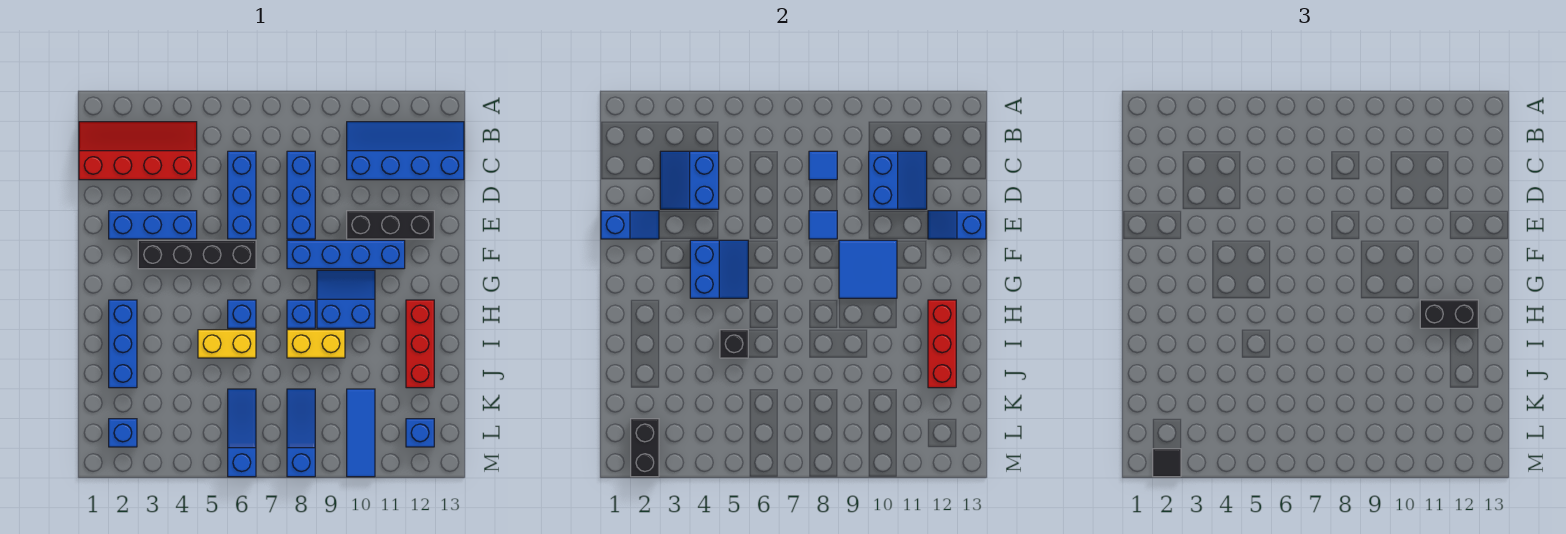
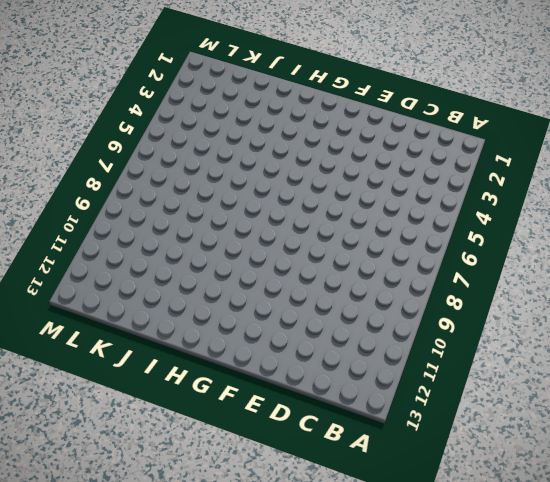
none -> red slope B1:C4 level 1 top C
none -> blue slope B10:C13 level 1 top C
none -> blue brick C6:E6 level 1
none -> blue brick C8:E8 level 1

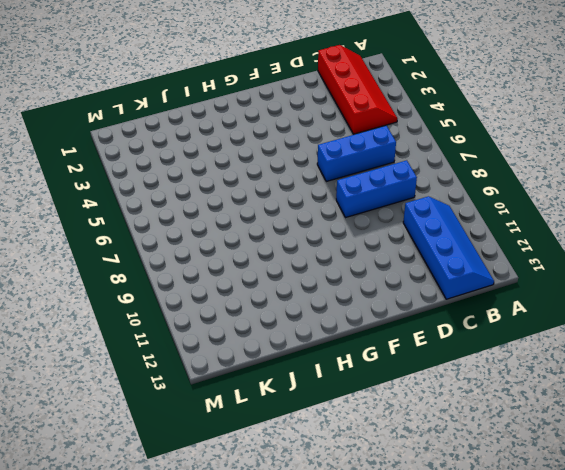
none -> blue brick E2:E4 level 1
none -> black brick E10:E12 level 1
none -> black brick F3:F6 level 1
none -> blue brick F8:F11 level 1

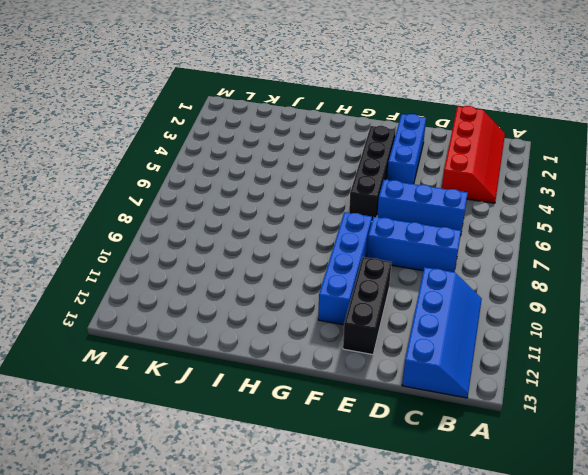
none -> blue slope G9:H10 level 1 top H
none -> blue brick H2:J2 level 1
none -> blue brick H6 level 1
none -> blue brick H8 level 1

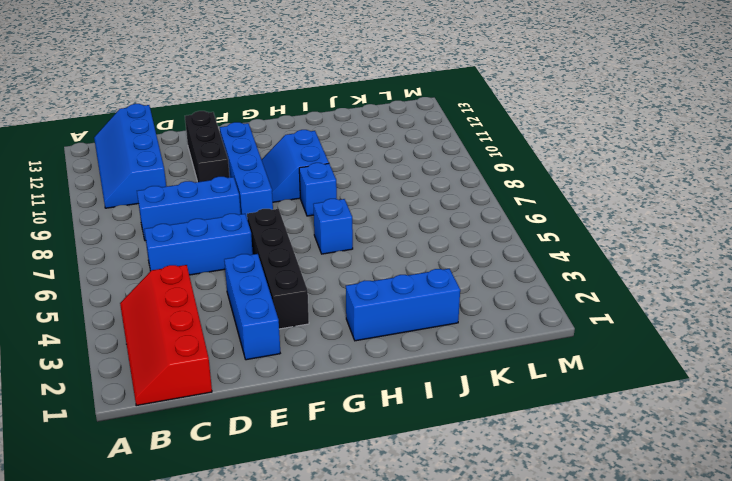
none -> red brick H12:J12 level 1
none -> yellow brick I5:I6 level 1
none -> yellow brick I8:I9 level 1
none -> blue slope K6:M6 level 1 top M

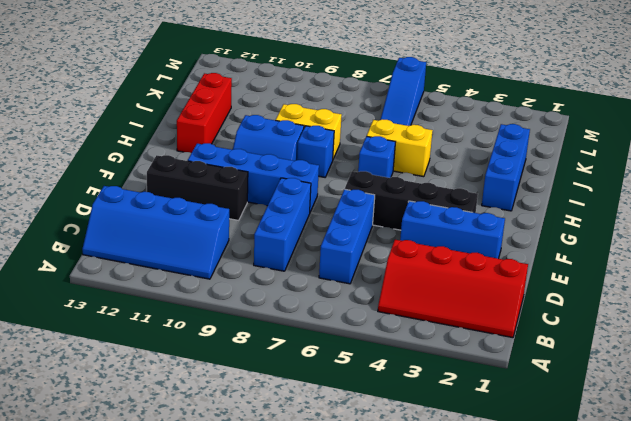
none -> blue slope K8:M8 level 1 top M
none -> blue tile K10:M10 level 1
none -> blue brick L2 level 1
none -> blue brick L12 level 1

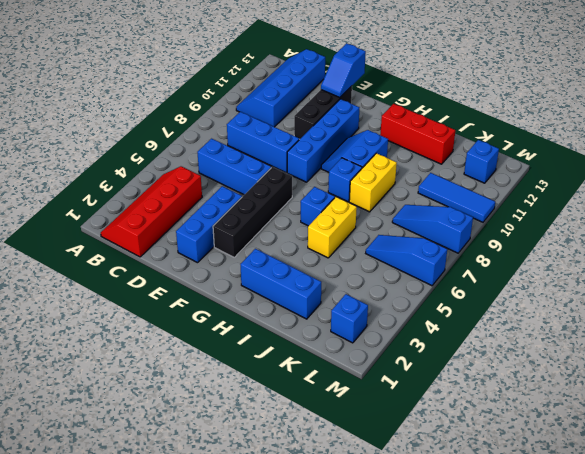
none -> blue slope C3:D4 level 2 top 4
none -> blue tile C8 level 2
none -> blue slope C10:D11 level 2 top 10
none -> blue slope E1:E2 level 2 top 1

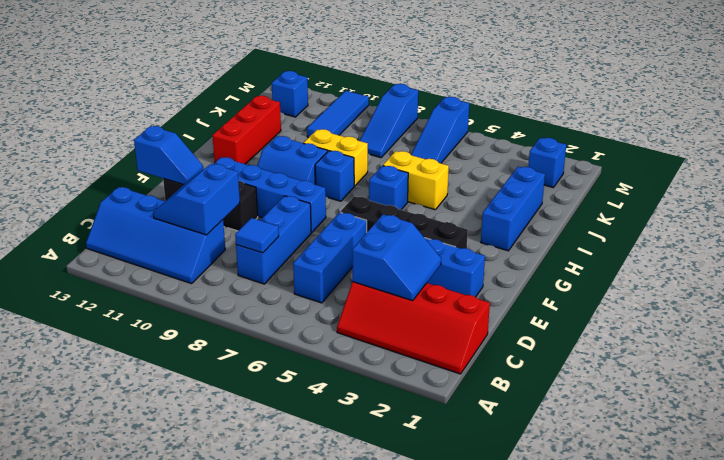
none -> blue slope E1:E2 level 2 top 1
none -> blue tile E8 level 2
none -> blue slope F4:G5 level 2 top 4
none -> blue tile F9:G10 level 2

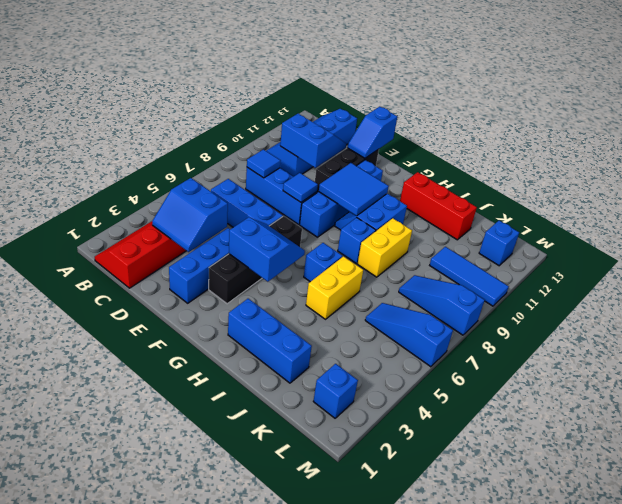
none -> blue slope E1:E2 level 2 top 1
none -> red brick H12:J12 level 2
none -> black brick I5 level 2
none -> black brick L2:M2 level 2

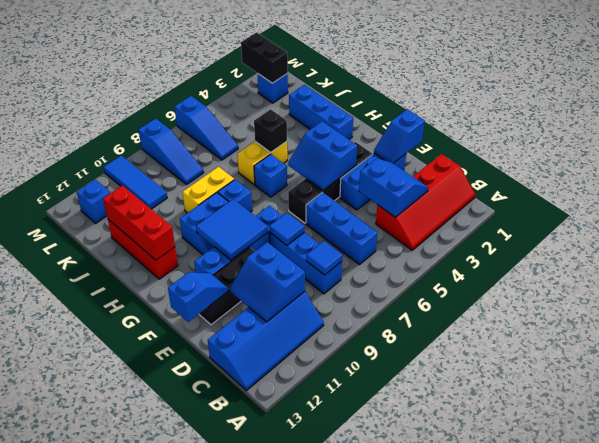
none -> black brick H11:H12 level 3
none -> black tile M2 level 3

